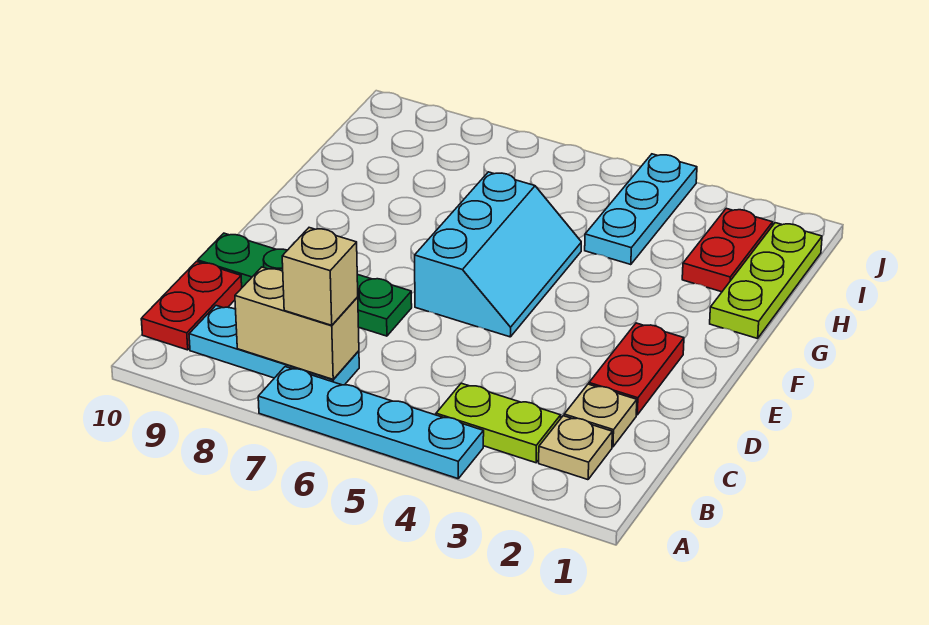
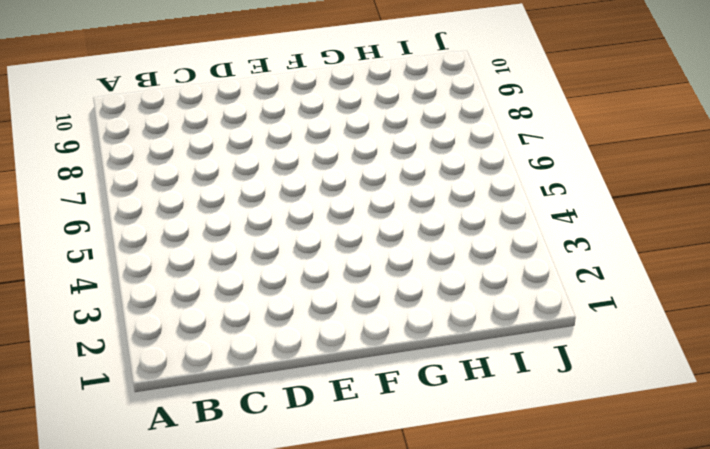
none -> cyan plate A4:A7 level 1
none -> tan plate B2 level 1
none -> lime plate B3:B4 level 1

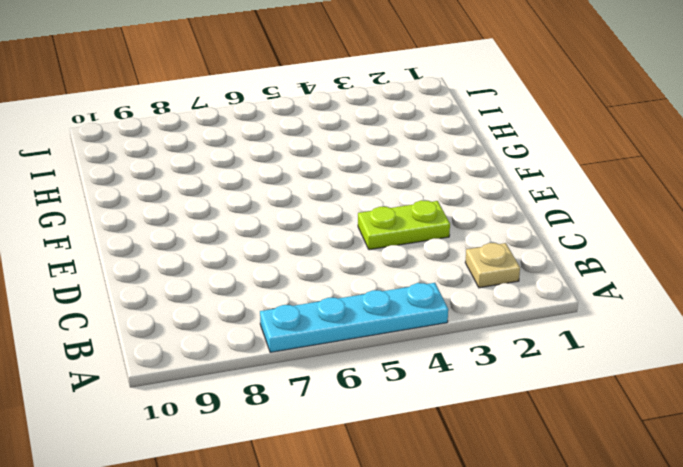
lime plate D3:D4 level 1 -> lime plate B3:B4 level 1
none -> cyan plate B7:B9 level 1
none -> red plate B10:C10 level 1
none -> tan plate C2 level 1

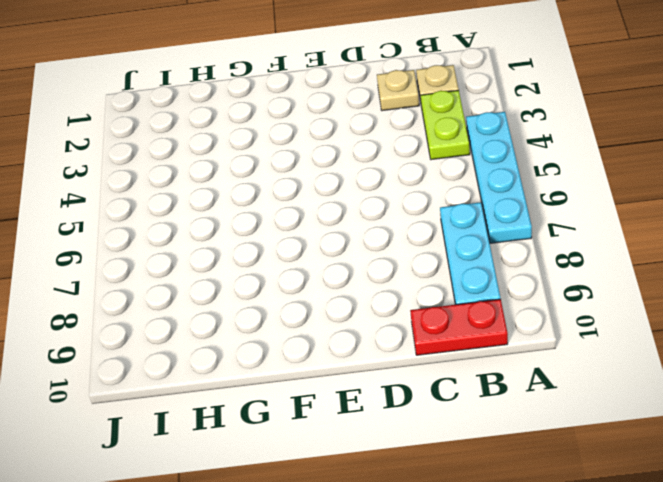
none -> red plate D2:E2 level 1
none -> green plate D7:D10 level 1
none -> cyan slope E5:G6 level 1 top 6

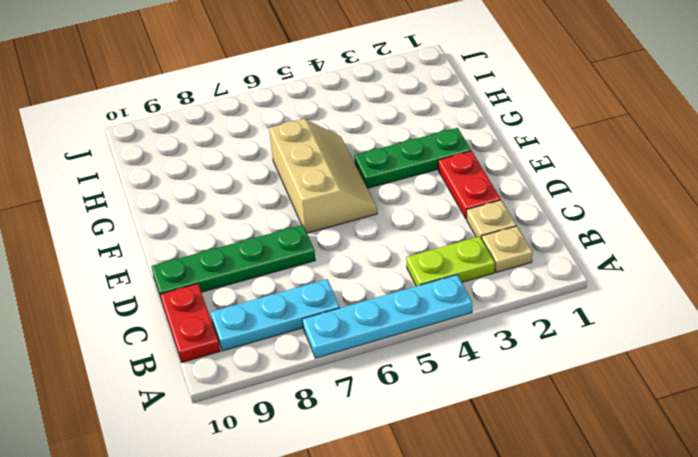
tan slope E5:G6 level 1 top 6 -> cyan slope E5:G6 level 1 top 6
green plate F2:F4 level 1 -> none
none -> lime plate G1:I1 level 1
none -> red plate H2:I2 level 1
none -> cyan plate H4:J4 level 1

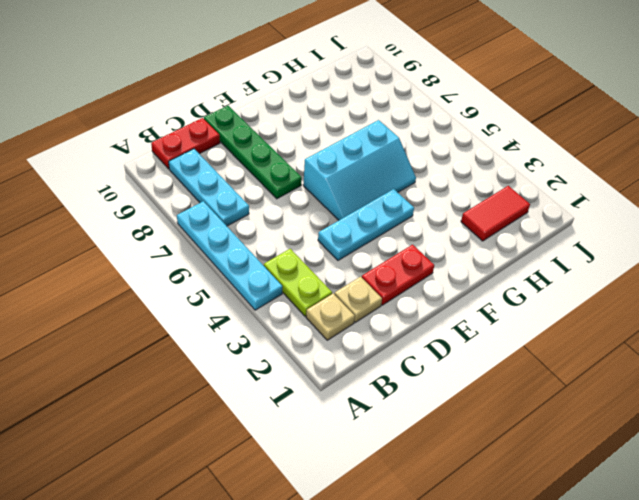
cyan plate D4:F4 level 1 -> cyan plate H4:J4 level 1
red tile H2:I2 level 1 -> red plate H2:I2 level 1
none -> lime plate G1:I1 level 1
none -> tan brick B7:B8 level 2
none -> tan brick B7 level 3

